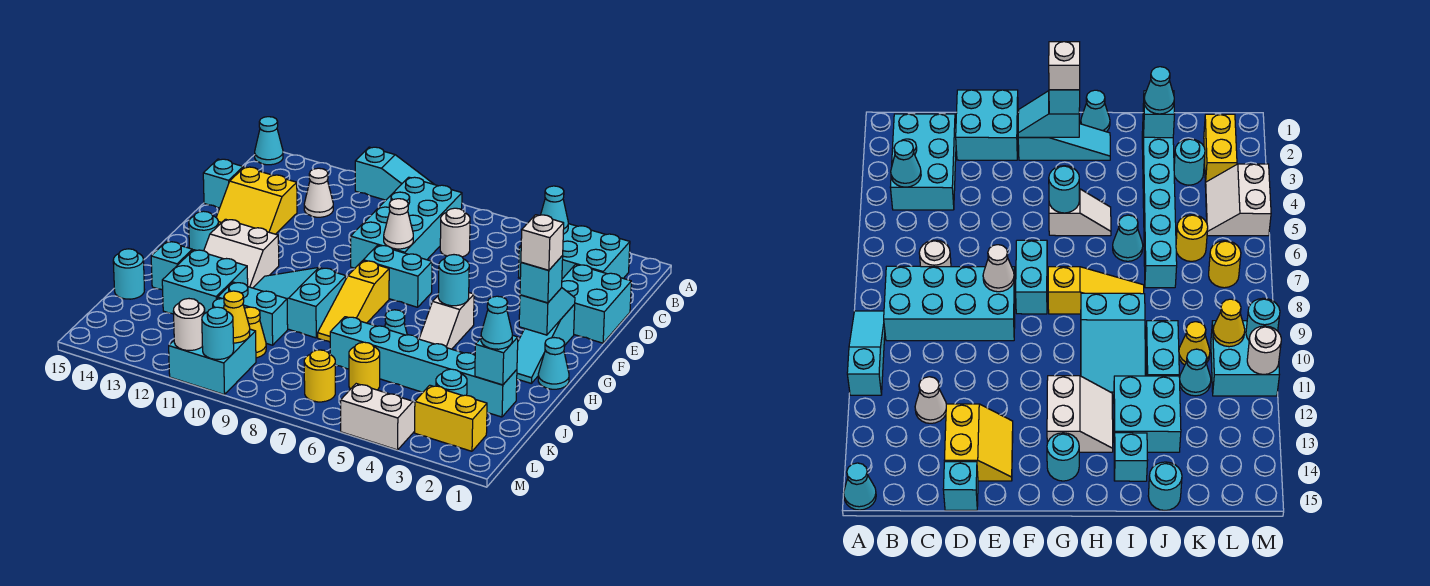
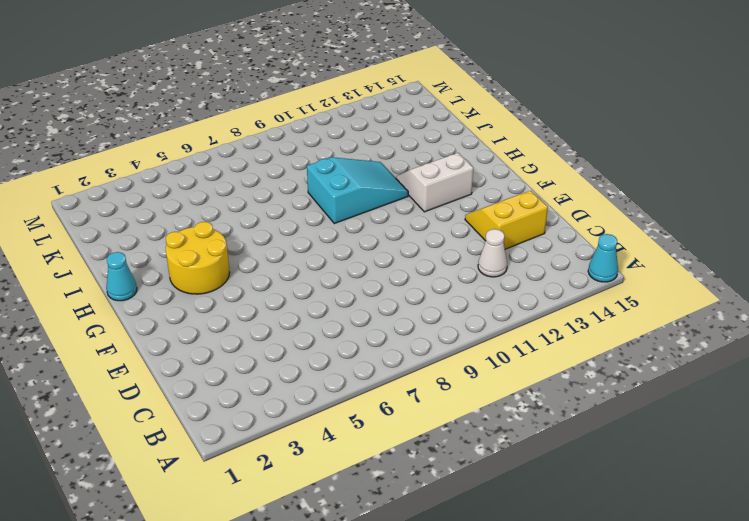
yellow round brick G3:H4 level 1 -> none
none -> cyan slope A9:A11 level 1 top 11
none -> cyan brick B2:C4 level 1
none -> cyan brick B8:E9 level 1
none -> white round brick C7 level 1

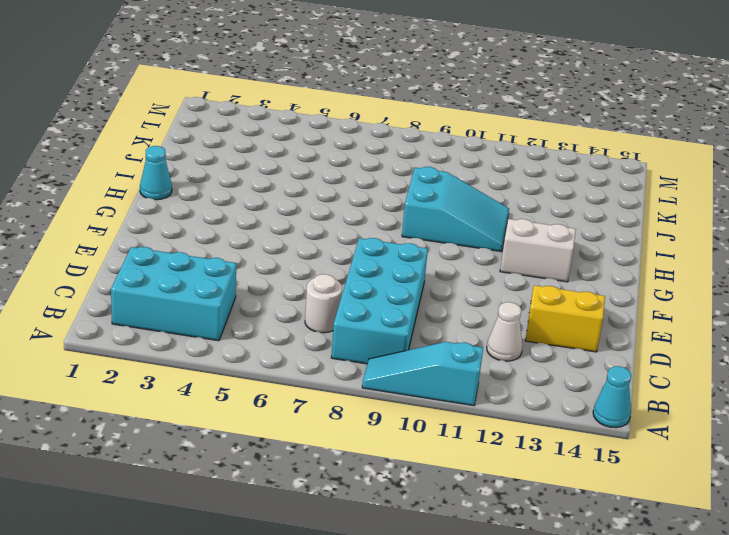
none -> cyan brick D1:E2 level 1
none -> cyan brick D15 level 1
none -> cyan slope F2:H2 level 1 top F
none -> cyan brick F7:F8 level 1

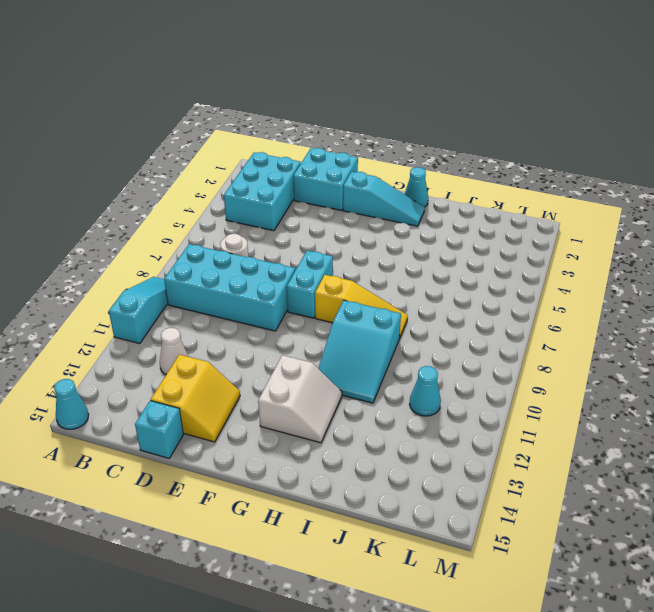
none -> white slope G5:H5 level 1 top G
none -> cyan round brick G14 level 1
none -> cyan cone I6 level 1
none -> cyan brick I12:J13 level 1

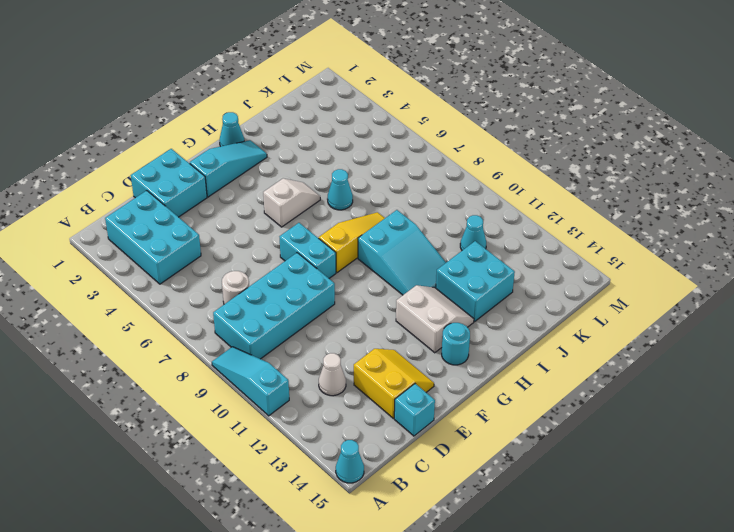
none -> cyan brick I14 level 1
none -> cyan brick J2:J7 level 1
none -> cyan brick J10:J11 level 1
none -> cyan round brick J15 level 1

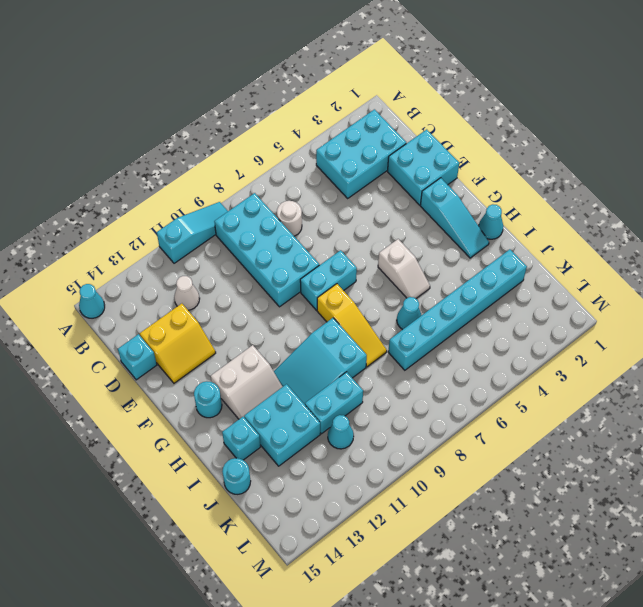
none -> cyan round brick K3 level 1
none -> yellow round brick K6 level 1
none -> yellow cone K10 level 1
none -> yellow brick L2:L3 level 1

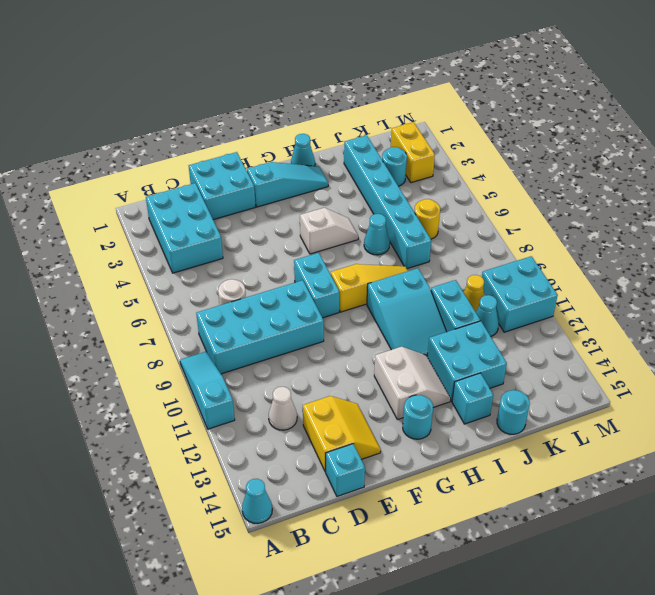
none -> white slope L4:M5 level 1 top M
none -> yellow round brick L7 level 1
none -> cyan cone B4 level 2
none -> white cone E8 level 2

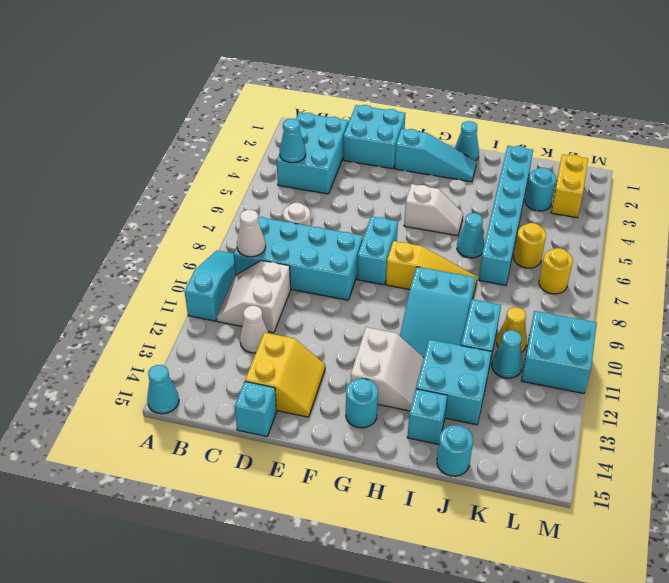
white cone B9 level 2 -> white cone E8 level 2
white slope B10:C11 level 1 top C -> white slope L4:M5 level 1 top M
none -> cyan slope F2:G2 level 2 top G
none -> cyan round brick G5 level 2
none -> cyan brick J2 level 2
none -> yellow cone L10 level 2

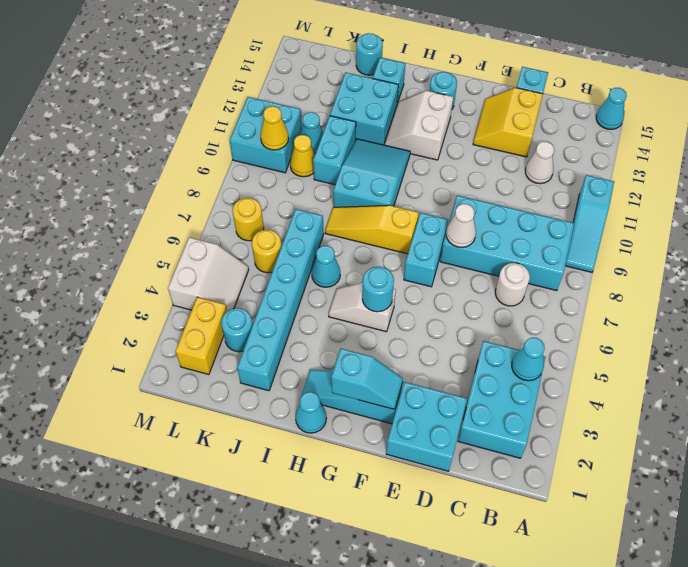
none -> cyan brick J2 level 2
none -> cyan round brick M10 level 2
none -> white round brick M11 level 2
none -> cyan brick G2 level 3

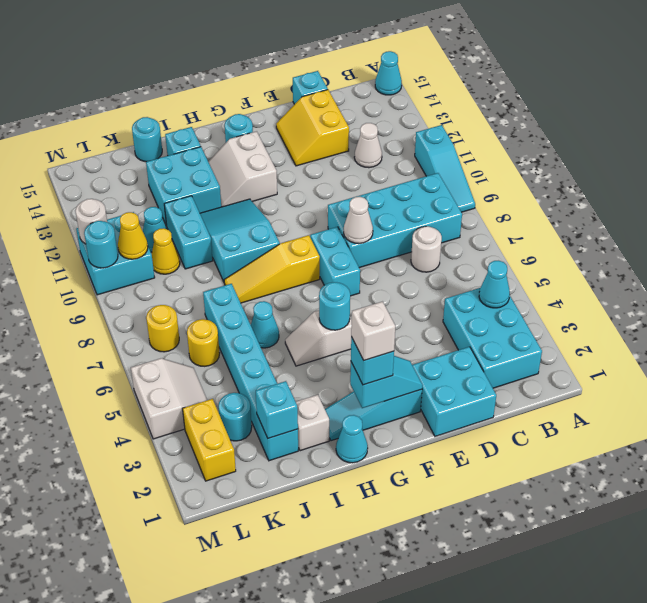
white brick I2 level 1 -> none
none -> cyan cone J2 level 3

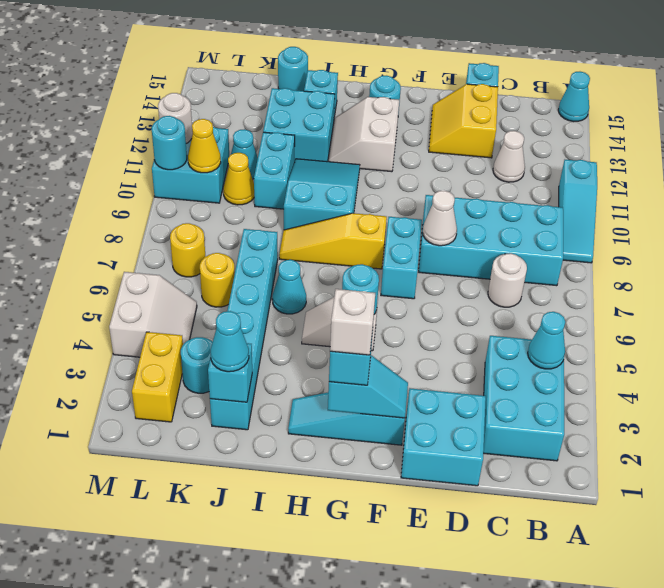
none -> cyan cone H1 level 1

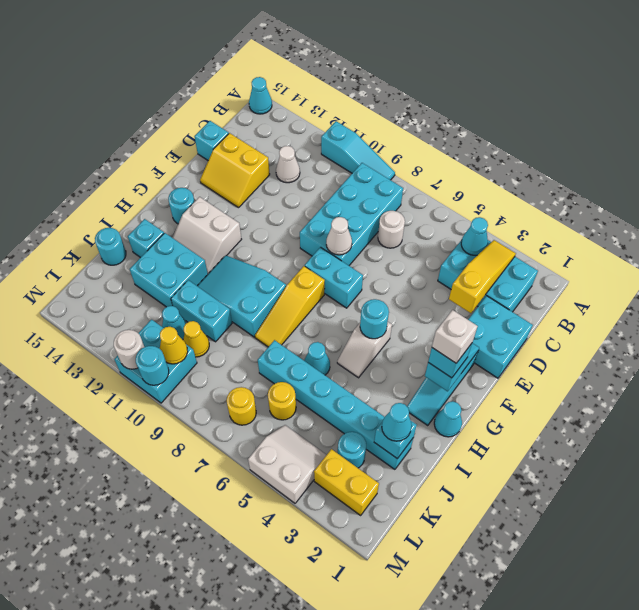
yellow slope B3:D3 level 2 top D -> none

